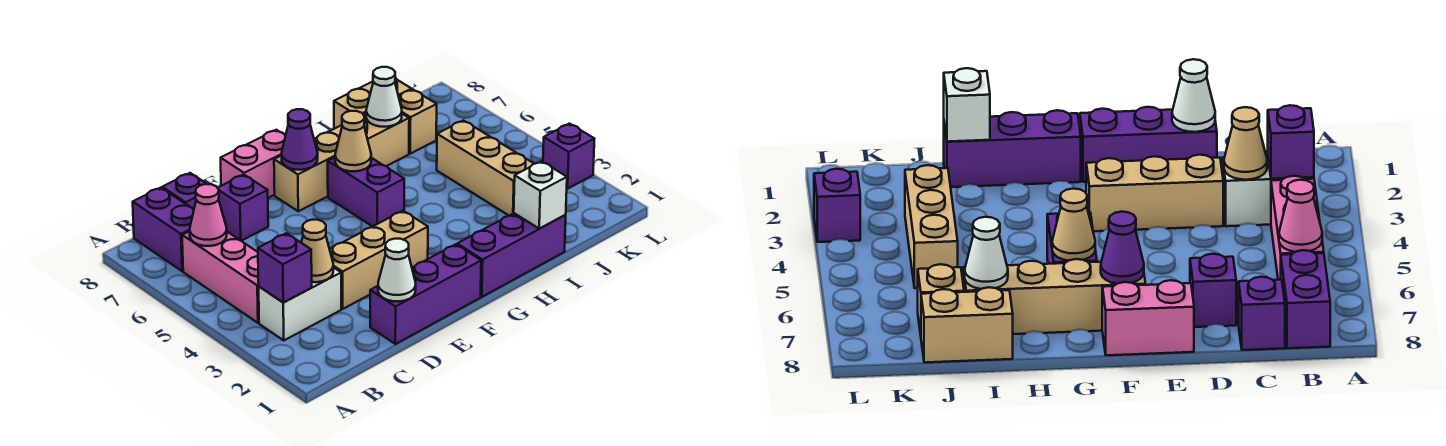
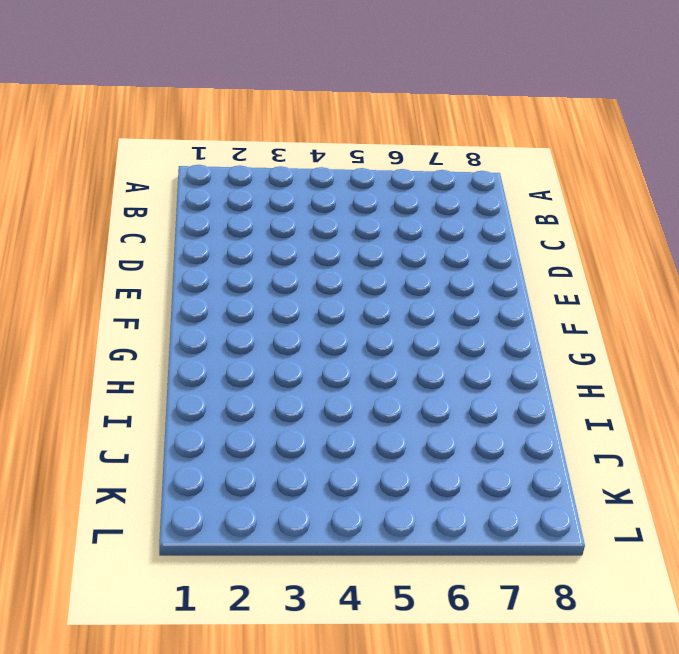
none -> white brick B3:C3 level 1
none -> pink brick B4:B6 level 1
none -> purple brick B7:B8 level 1

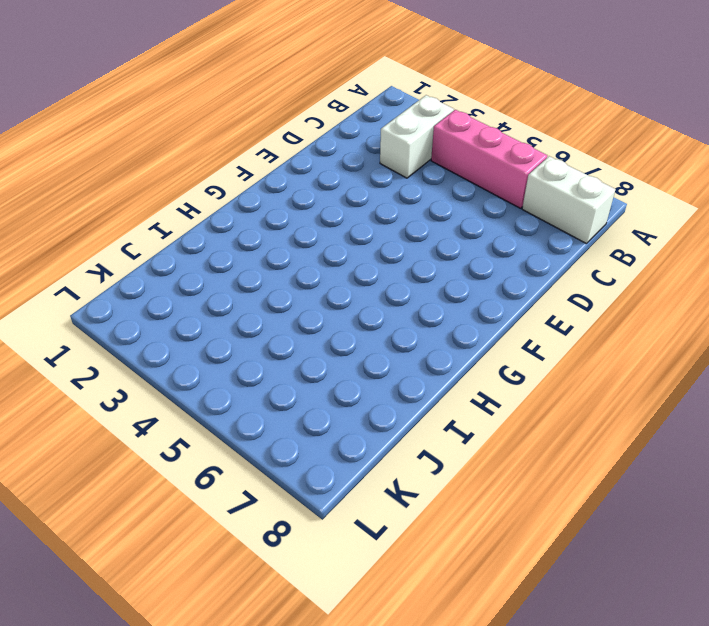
white brick B7:B8 level 1 -> purple brick B7:B8 level 1
none -> purple brick C8 level 1
none -> purple brick D1:F1 level 1
none -> tan brick D3:F3 level 1

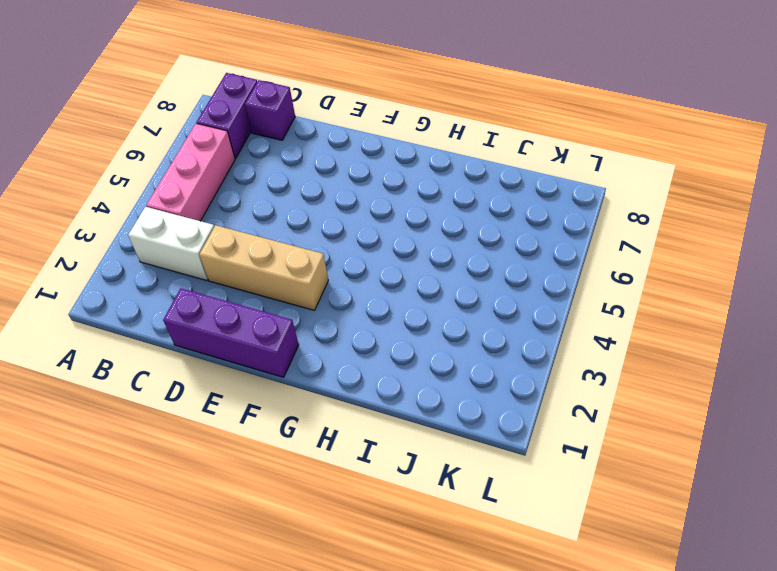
none -> purple brick D7 level 1
none -> pink brick E8:F8 level 1
none -> tan brick F7:I7 level 1

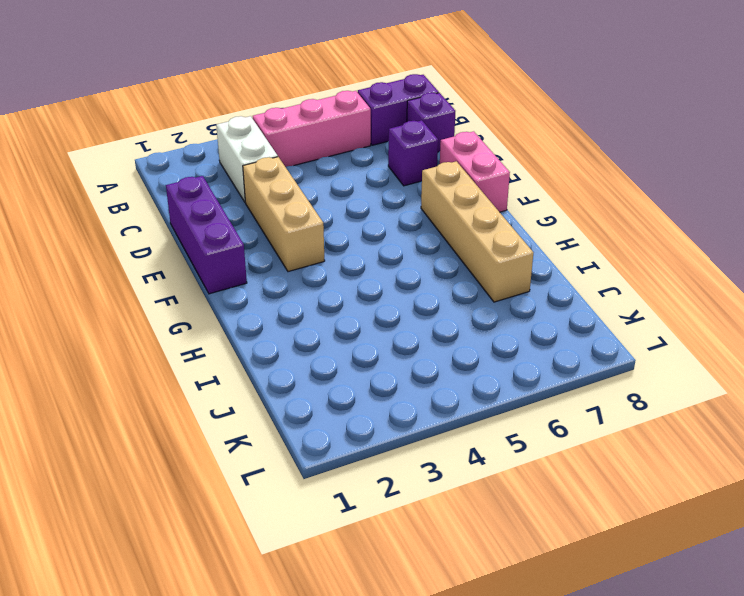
none -> purple brick G1:I1 level 1
none -> purple brick G5:G6 level 1
none -> tan brick I8:J8 level 1

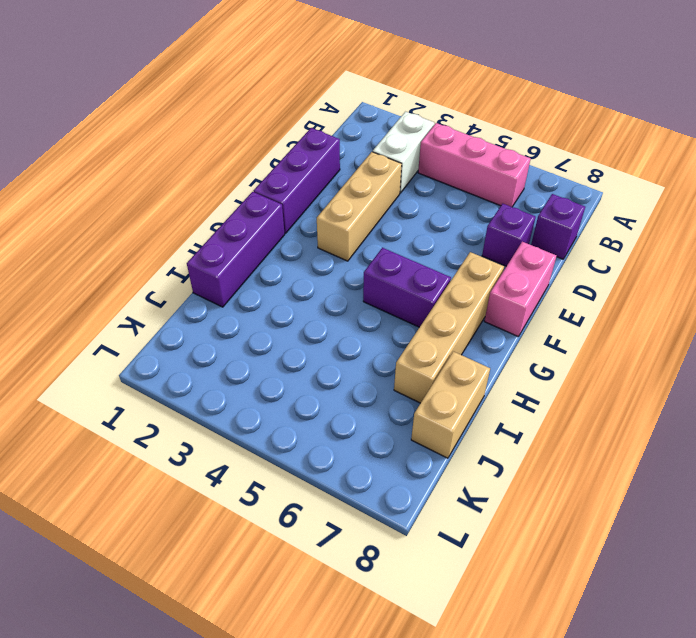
none -> purple brick B7:B8 level 1
none -> tan brick J3:J5 level 1
none -> tan brick J7 level 1

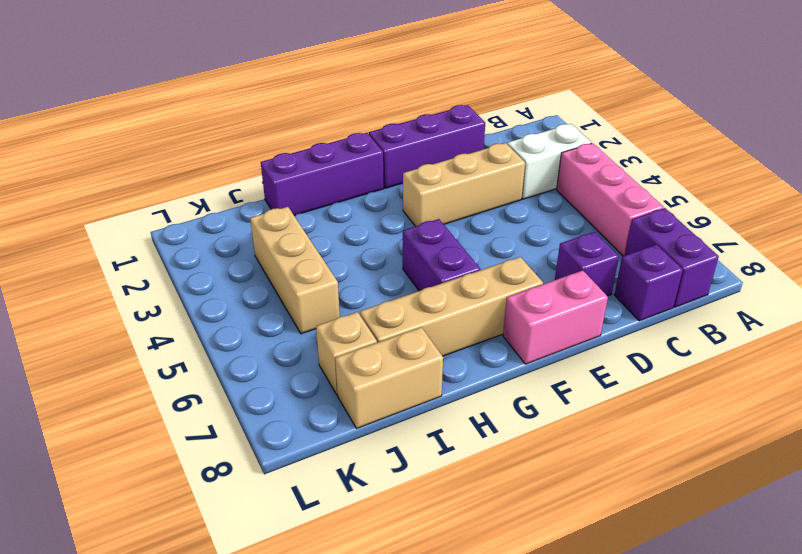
none -> purple brick L3 level 1
none -> purple brick B3 level 2
none -> pink cone B6 level 2

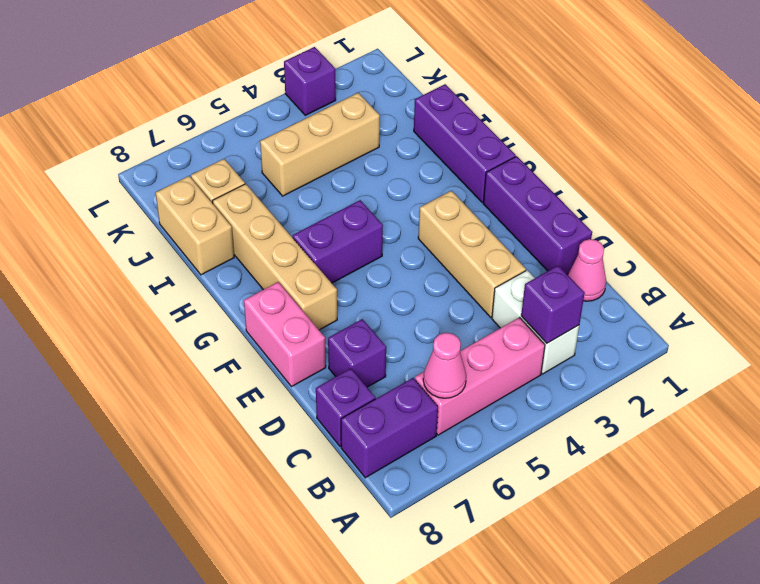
pink cone C1 level 1 -> none
none -> tan cone C3 level 2
none -> white cone D1 level 2
none -> purple cone F7 level 2

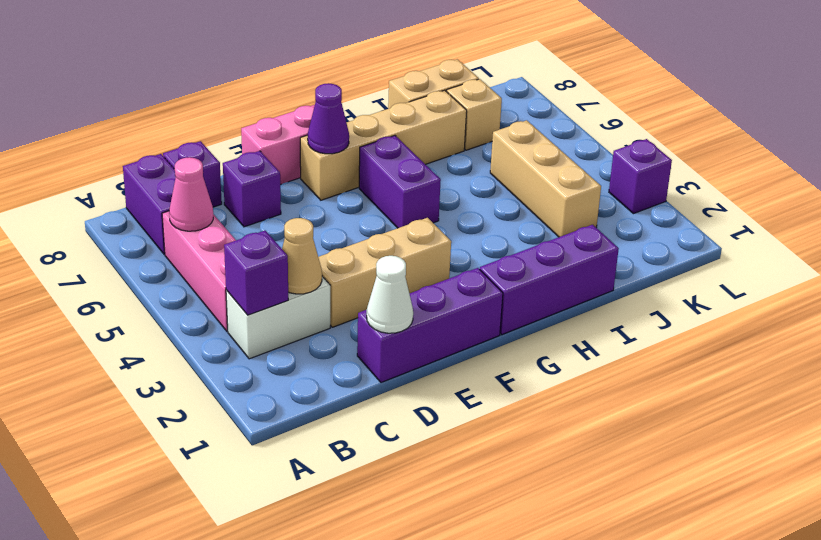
none -> tan cone G6 level 2
none -> white brick I1 level 2
none -> white cone I7 level 2

